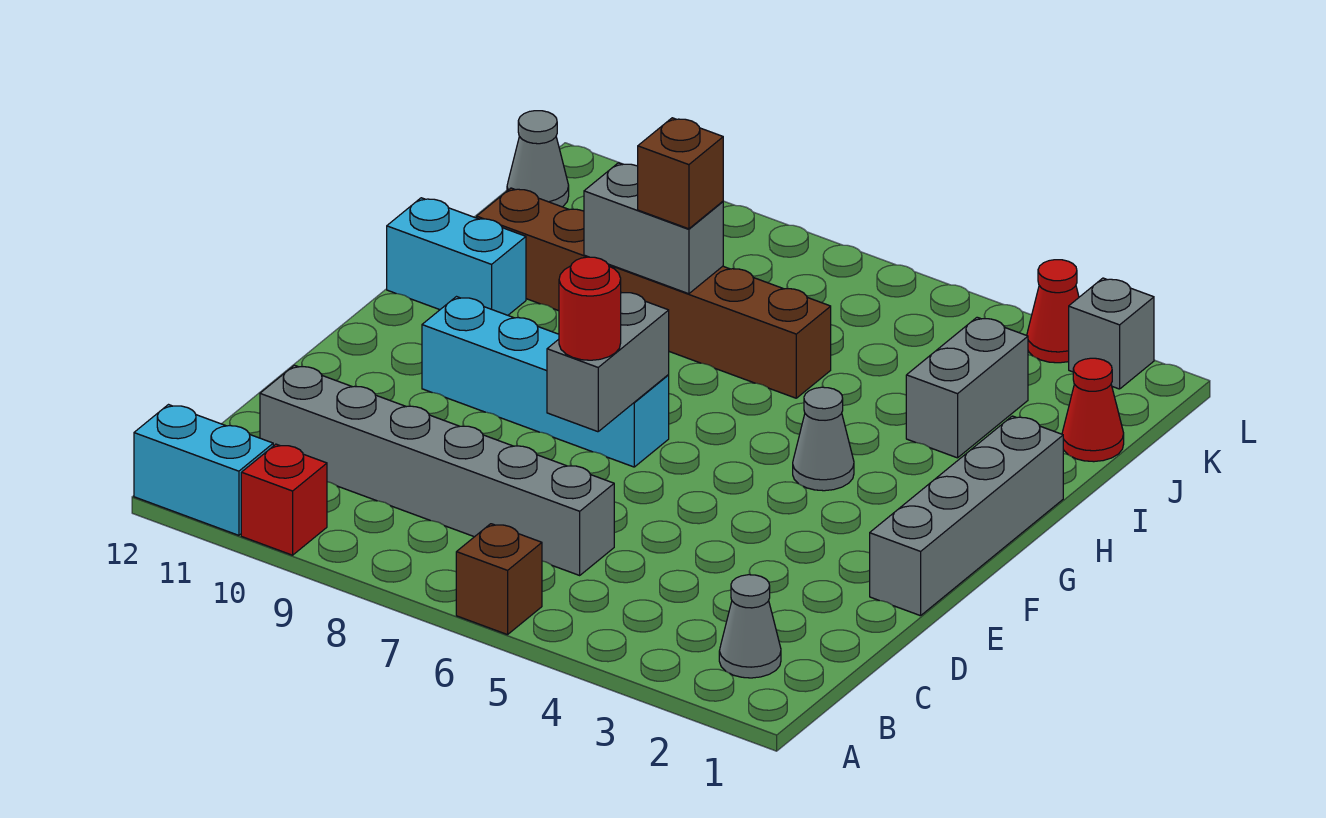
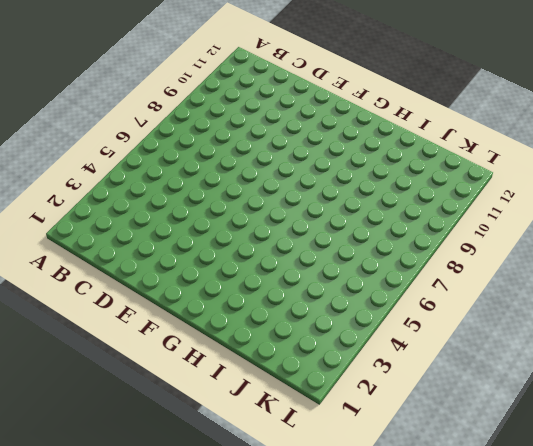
none -> brown brick A6 level 1
none -> red brick A10 level 1
none -> cyan brick A11:A12 level 1

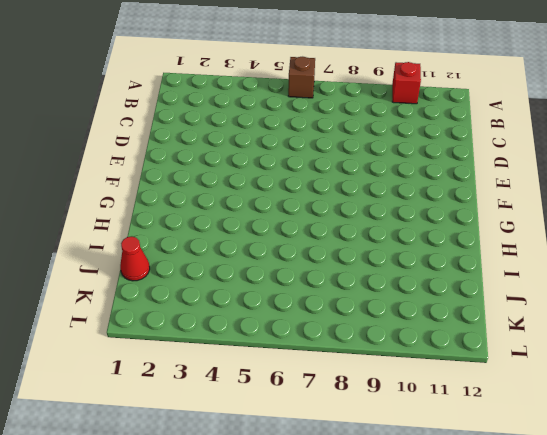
none -> cyan brick A11:A12 level 1
none -> grey cone B2 level 1
none -> grey brick C6:C11 level 1

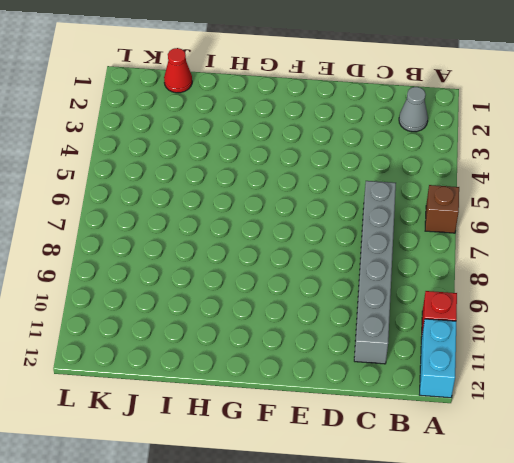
none -> grey brick E1:H1 level 1
none -> cyan brick F7:F10 level 1
none -> grey cone G4 level 1

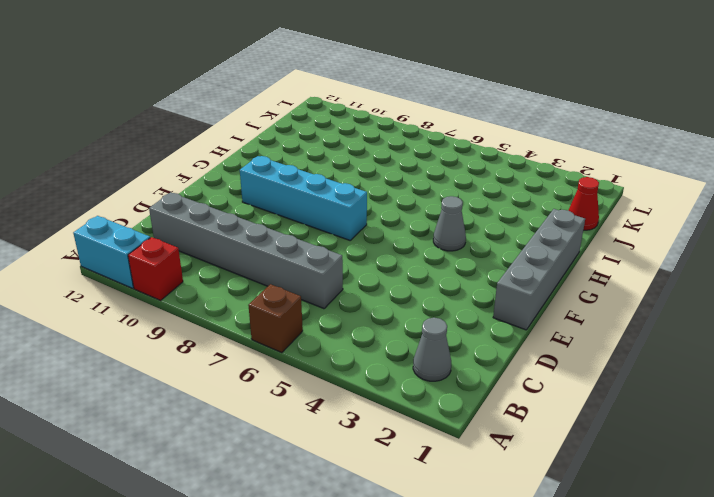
none -> cyan brick H11:H12 level 1
none -> grey brick I3:J3 level 1
none -> brown brick I6:I11 level 1

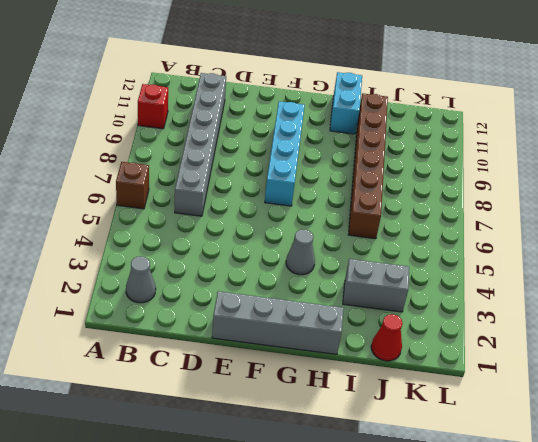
none -> cyan brick A11:A12 level 1
none -> grey cone K12 level 1
none -> grey brick L2 level 1

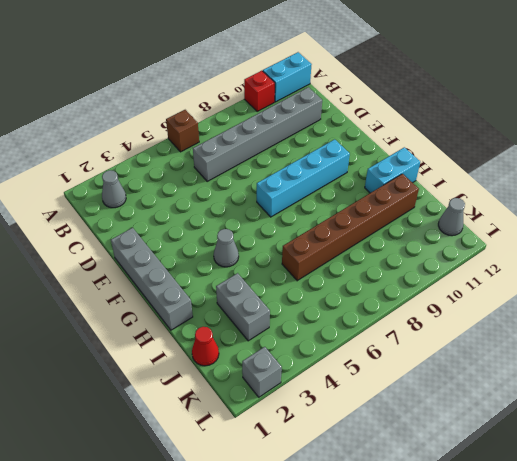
none -> red cone L3 level 1
none -> grey brick E7:F7 level 2
none -> grey brick I8:I9 level 2

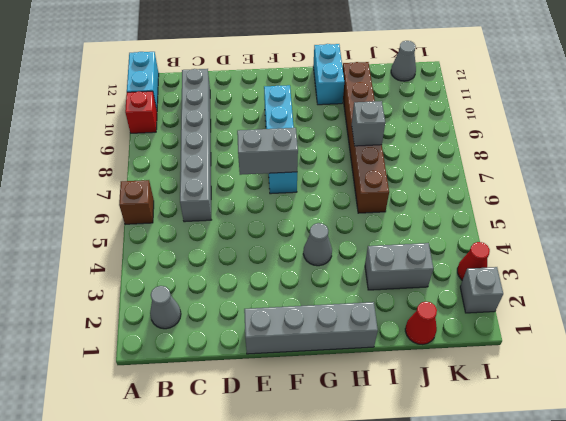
grey brick I8 level 2 -> grey brick I8:I9 level 2
none -> red round brick E7 level 3
none -> brown brick I8 level 3

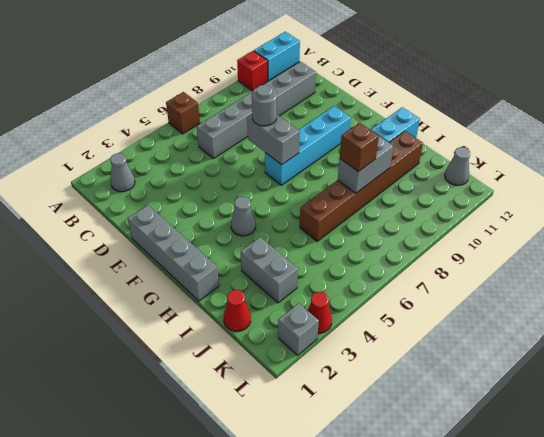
grey round brick E7 level 3 -> red round brick E7 level 3

